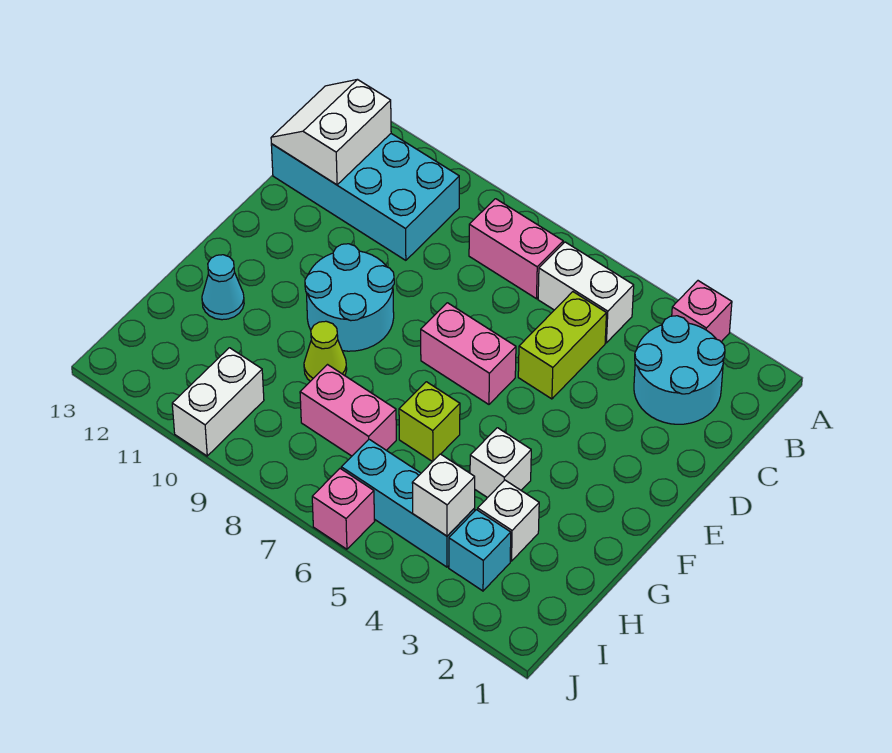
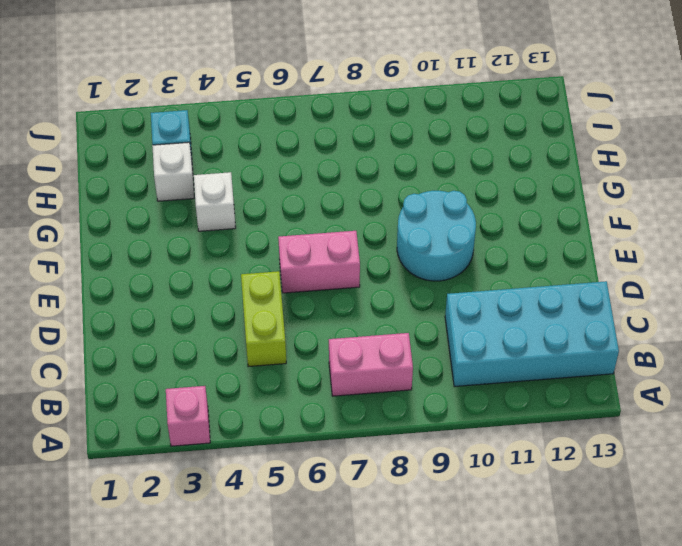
none -> cyan round brick B2:C3 level 1
none -> white brick B5:B6 level 1
none -> lime brick G6 level 1

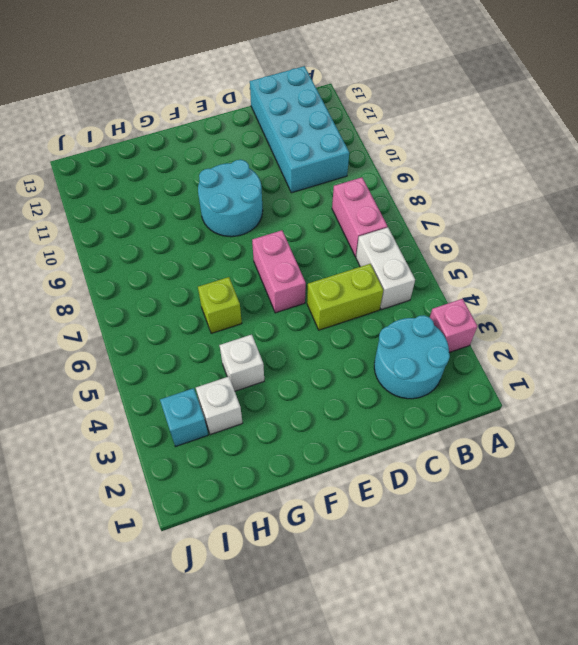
none -> lime cone G9 level 1
none -> cyan cone G12 level 1
none -> pink brick H7:H8 level 1

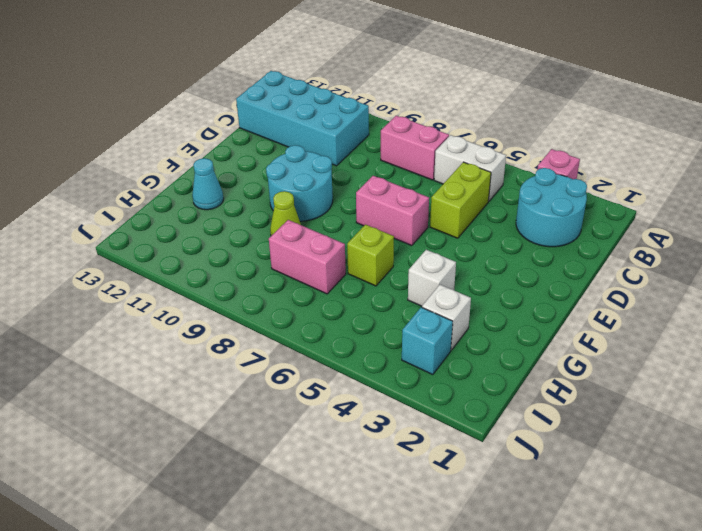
none -> cyan brick I4:I6 level 1
none -> white brick I10:J10 level 1
none -> pink brick J6 level 1

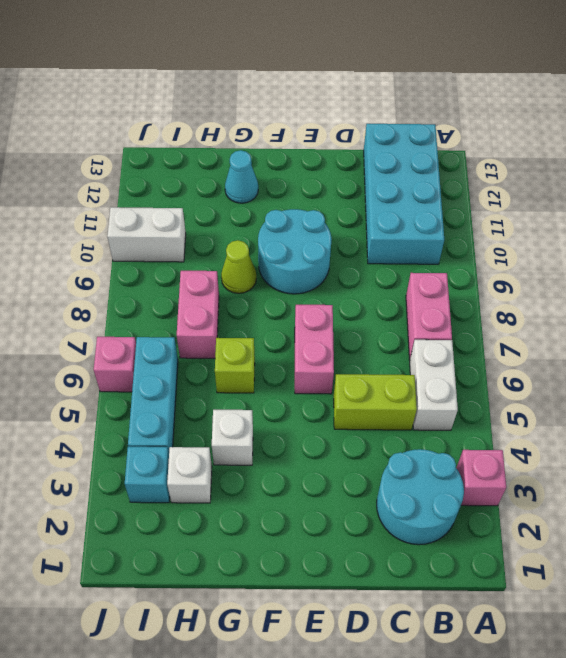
none -> white slope B12:C13 level 2 top 12
none -> white brick I4 level 2

